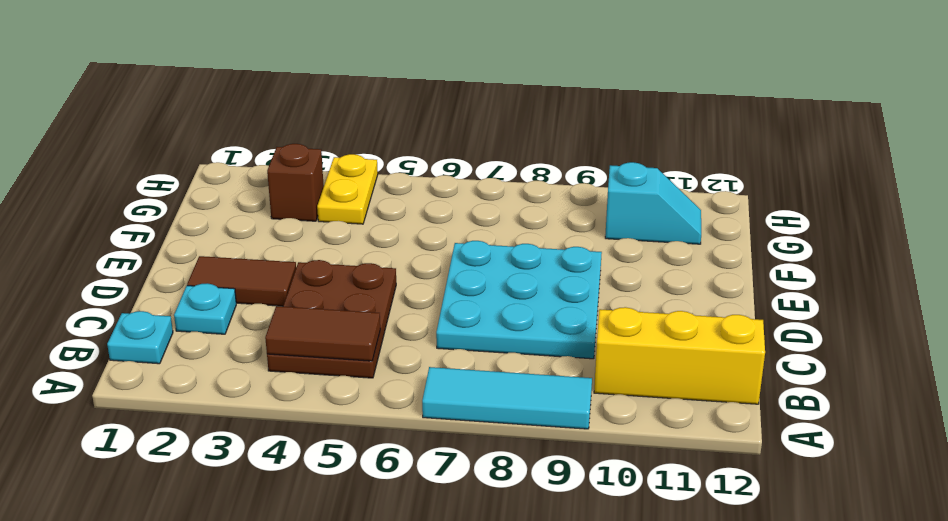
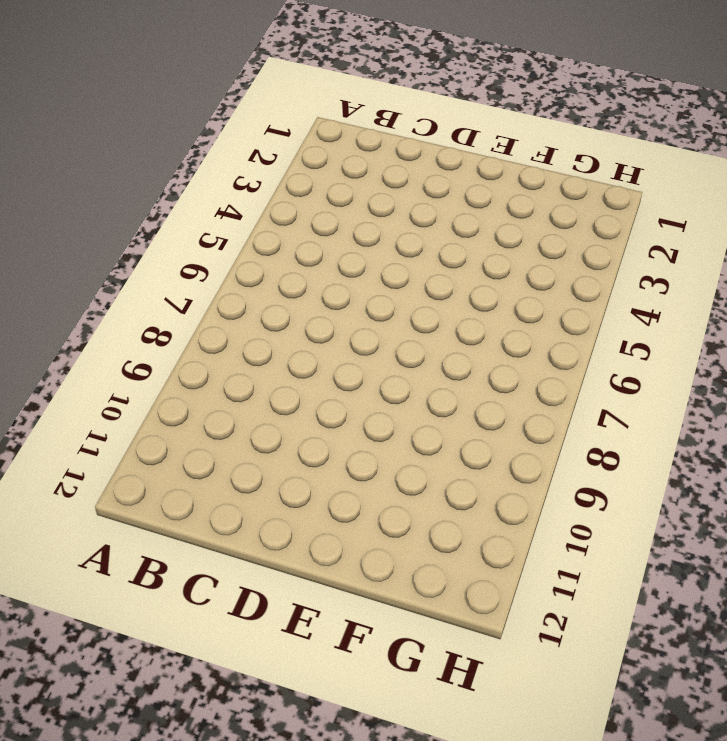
none -> cyan tile A7:A9 level 1
none -> cyan plate B1 level 1

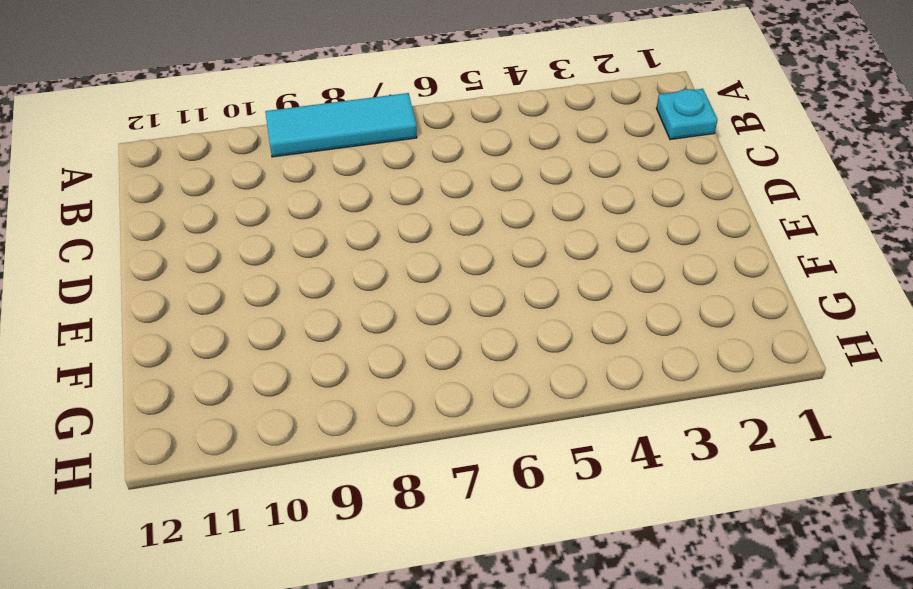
none -> brown plate B4:D5 level 1
none -> yellow brick B10:B12 level 1

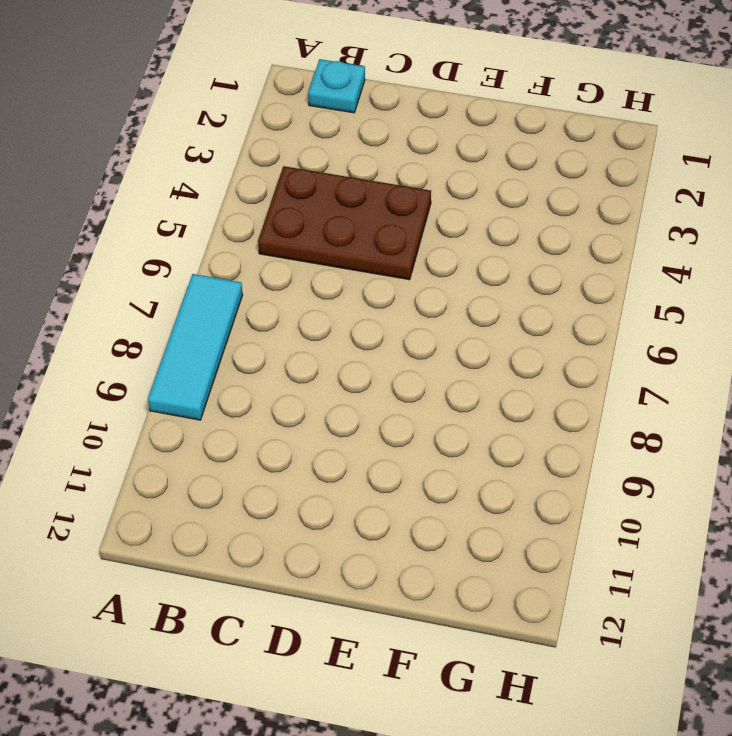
none -> yellow brick B10:B12 level 1
none -> cyan plate C2 level 1

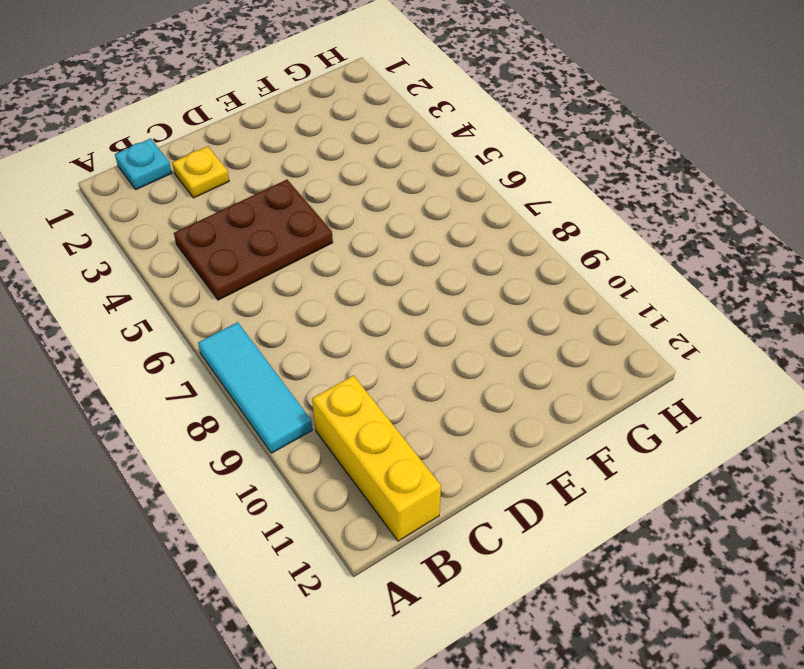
yellow plate C2 level 1 -> cyan plate C2 level 1
none -> cyan plate C7:E9 level 1
none -> brown tile D2:D3 level 1

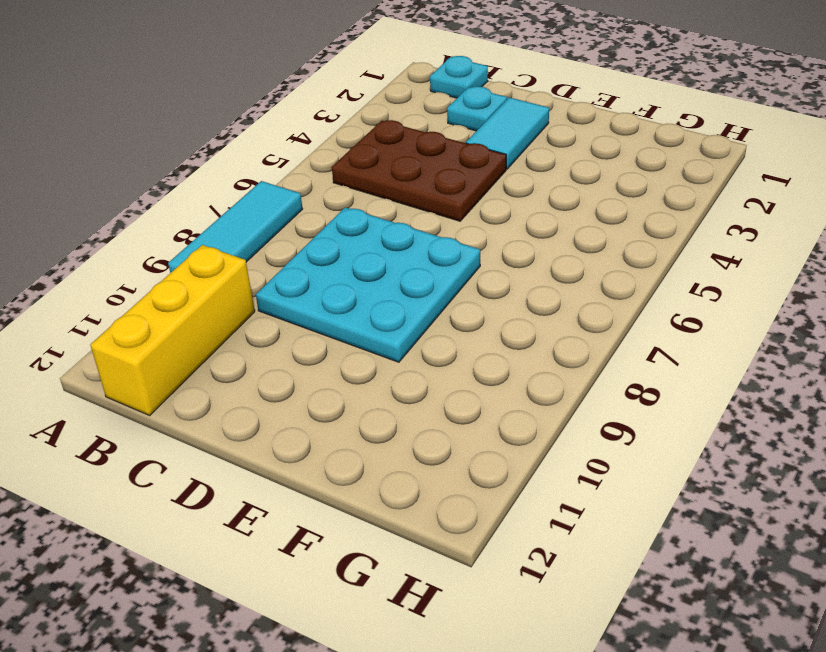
cyan tile D2:D3 level 1 -> brown tile D2:D3 level 1
none -> brown brick G3 level 1
none -> yellow plate G4:H4 level 1

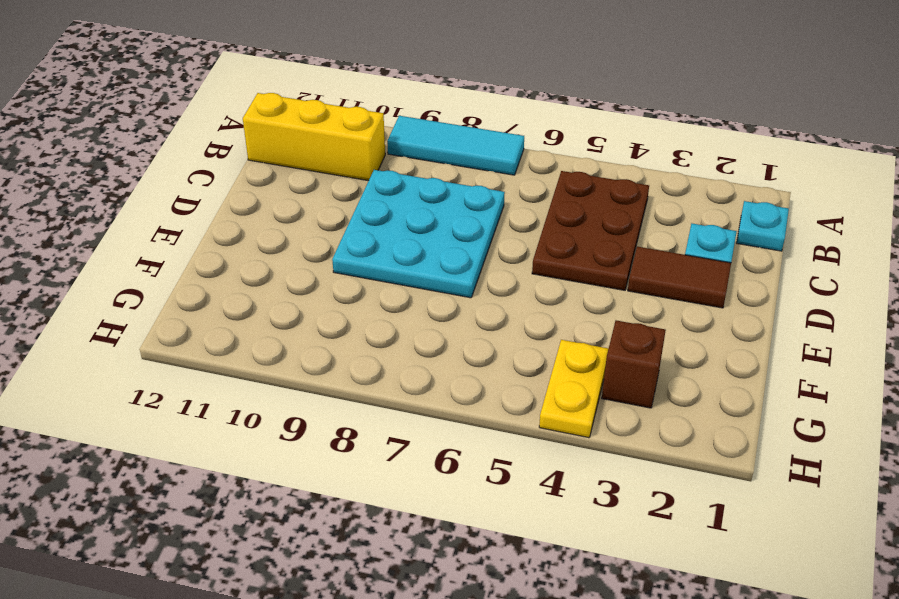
none -> cyan slope G10:G11 level 1 top 10
none -> brown tile B4:B5 level 2

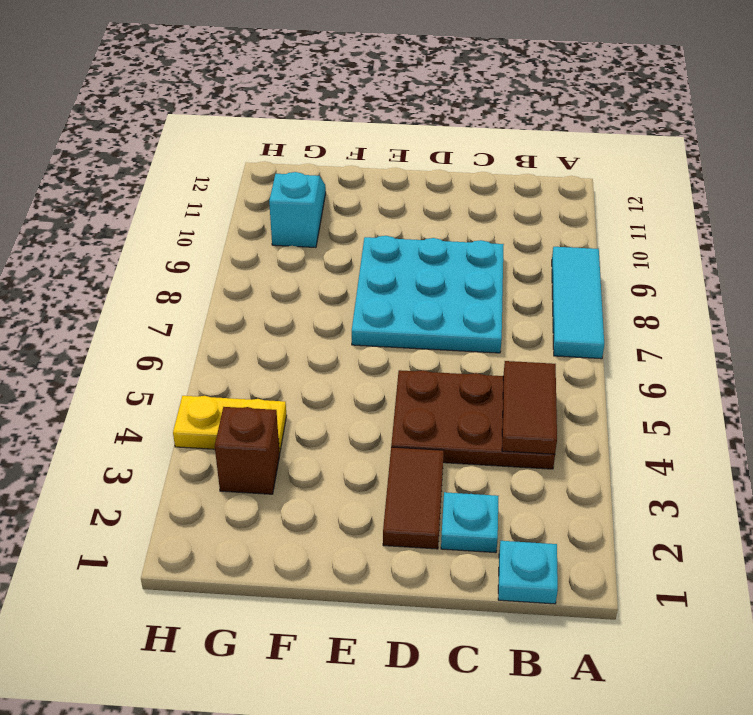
none -> yellow brick B10:B12 level 1

